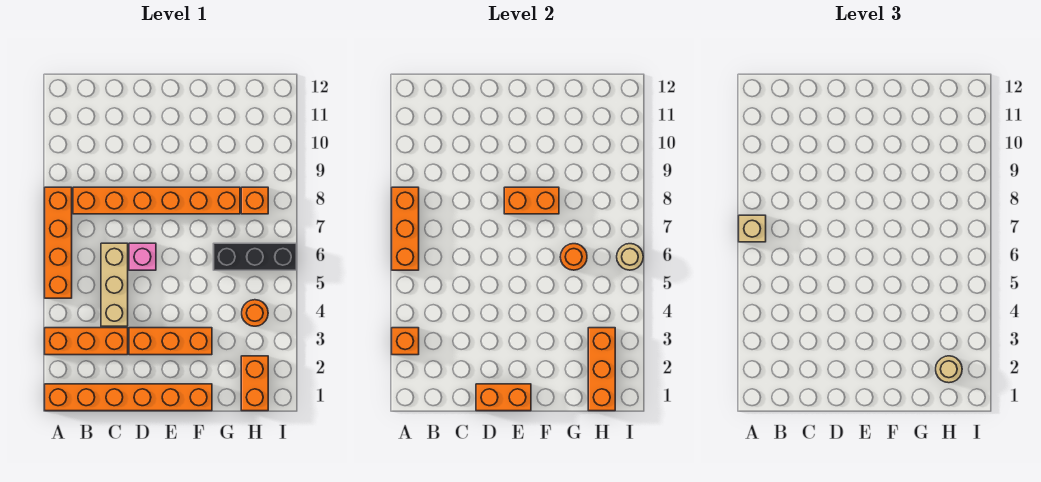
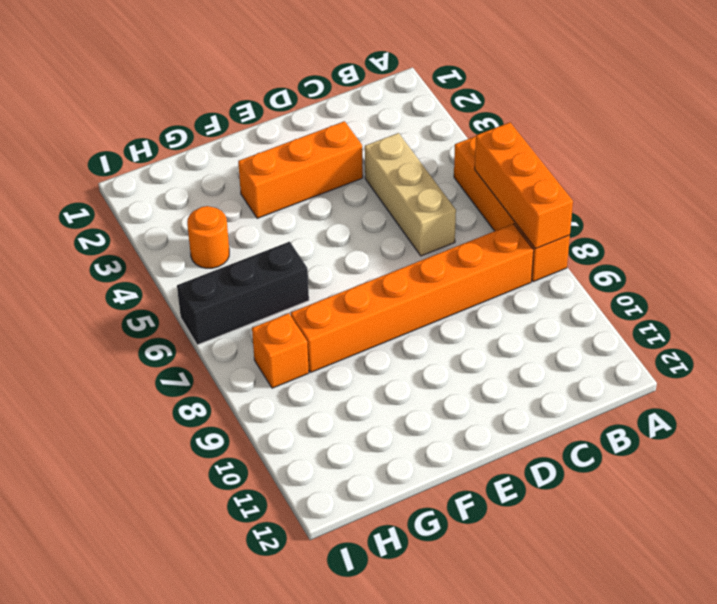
none -> orange brick A1:F1 level 1
none -> orange brick A3:C3 level 1
none -> pink brick D6 level 1

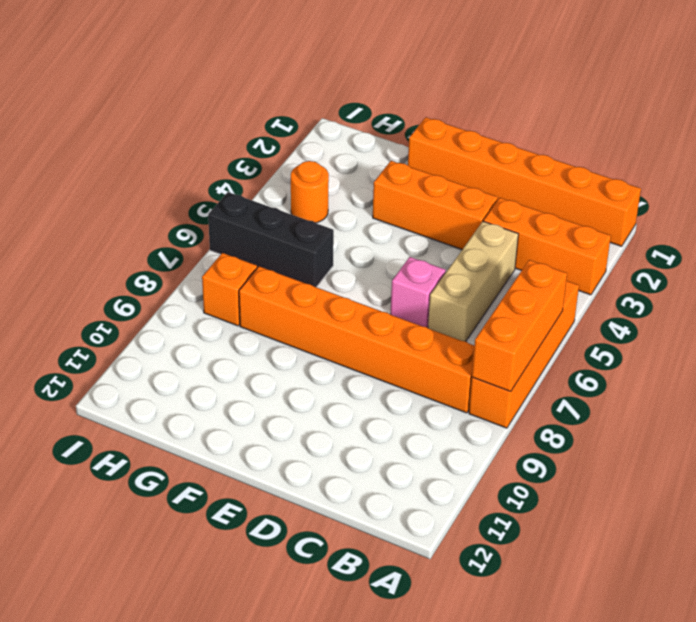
none -> orange brick H1:H2 level 1
none -> orange brick A3 level 2
none -> orange brick D1:E1 level 2

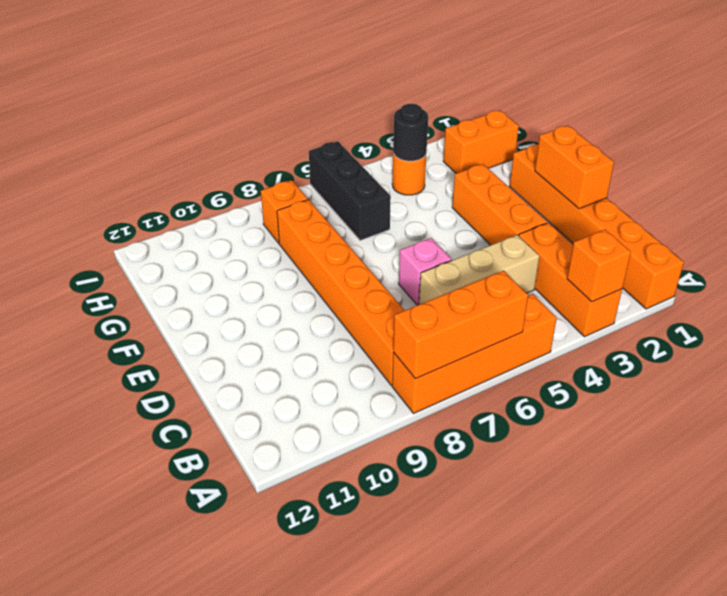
black round brick H4 level 2 -> none
none -> orange brick E8:F8 level 2
none -> orange round brick G6 level 2
none -> orange brick H1:H3 level 2

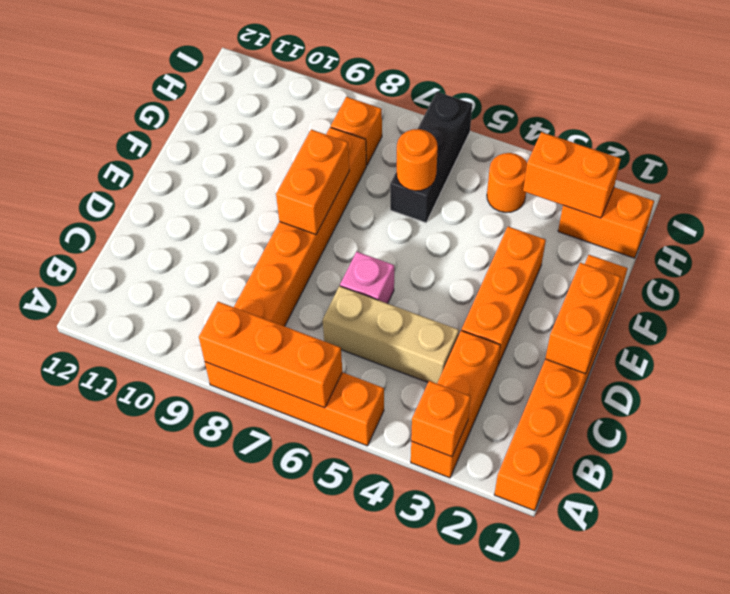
orange brick H2:H3 level 2 -> orange brick H1:H3 level 2
none -> tan round brick I6 level 2
none -> tan brick A7 level 3
none -> tan round brick H2 level 3

